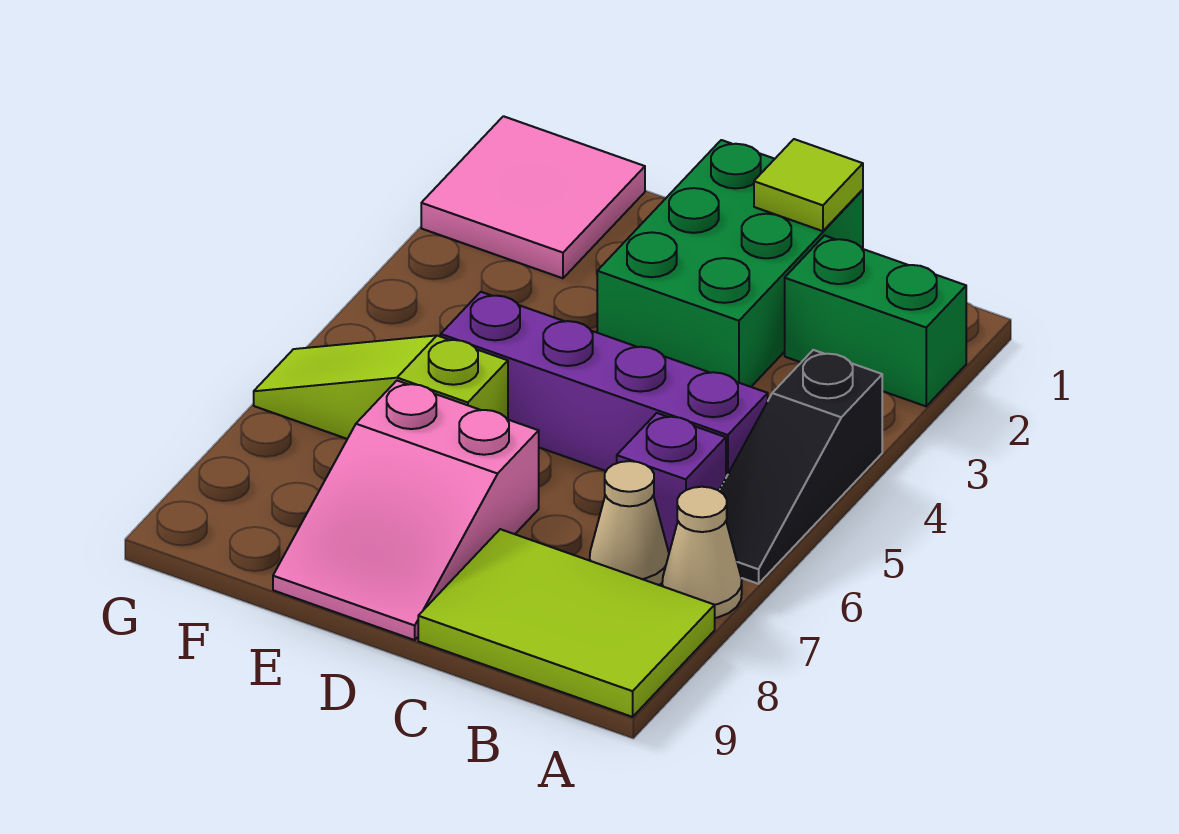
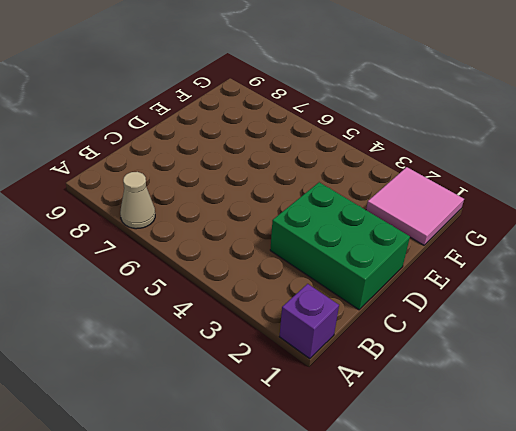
purple brick A1 level 1 -> purple brick B6 level 1
none -> green brick A2:B2 level 1
none -> black slope A4:A6 level 1 top 4
none -> lime tile A8:C9 level 1

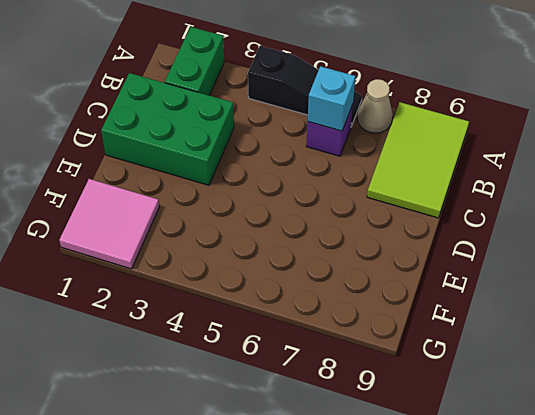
cyan brick B6 level 2 -> none
none -> purple brick B5:E5 level 1
none -> tan cone B7 level 1
none -> pink slope D7:E9 level 1 top 7

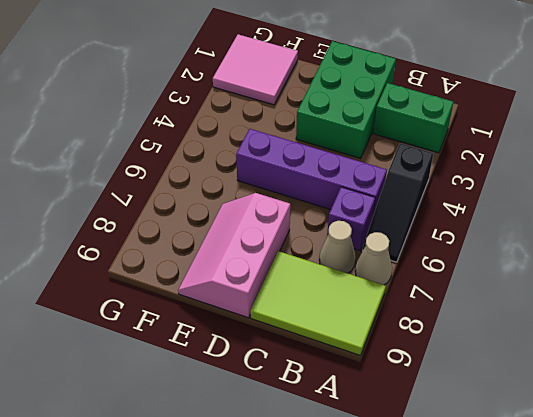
pink slope D7:E9 level 1 top D -> pink slope D7:E9 level 1 top 7
none -> lime slope E6:G6 level 1 top E
none -> lime tile C1 level 2

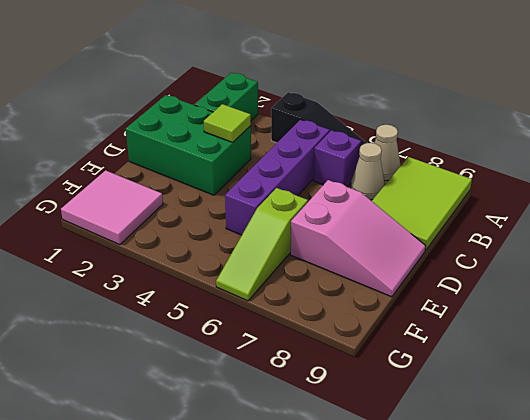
lime tile C3 level 2 -> lime tile C1 level 2

